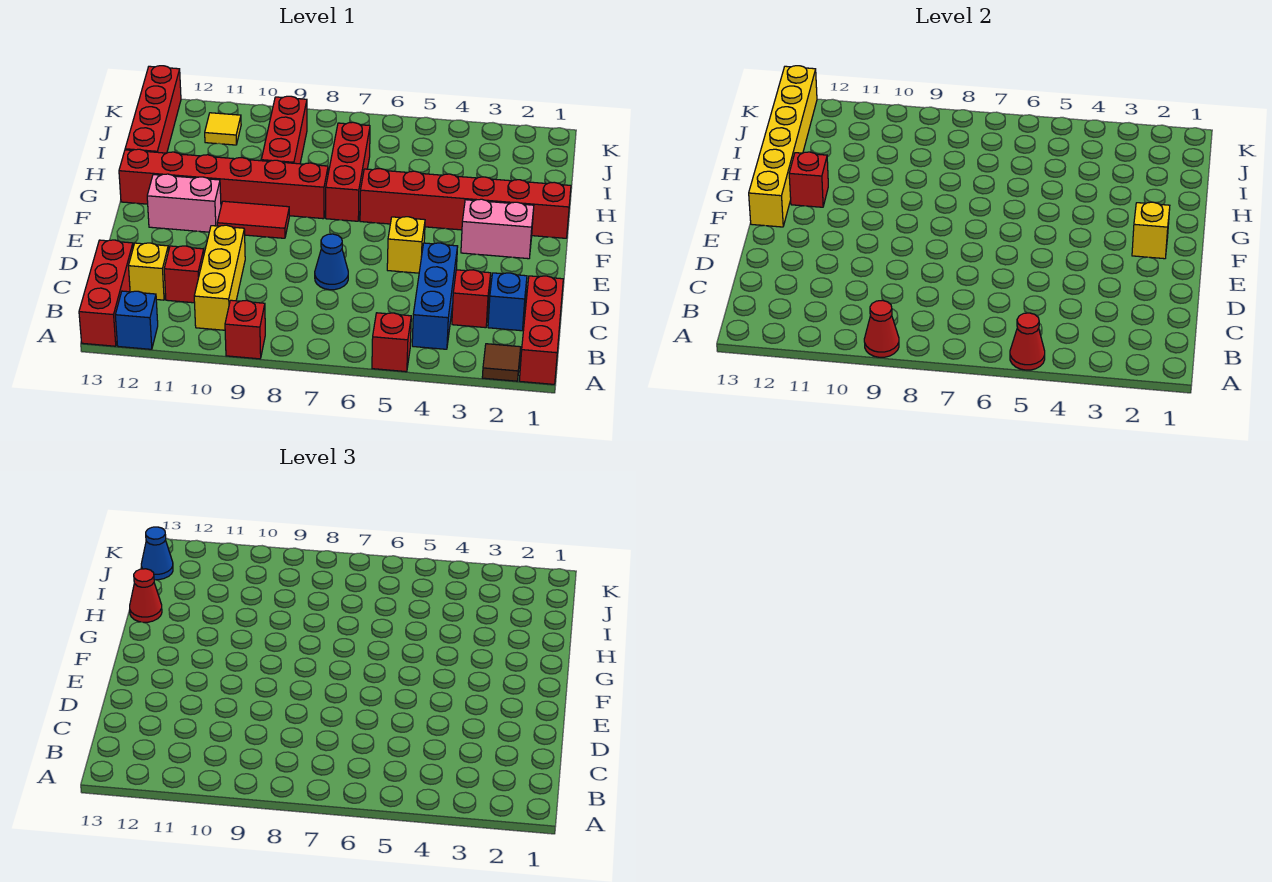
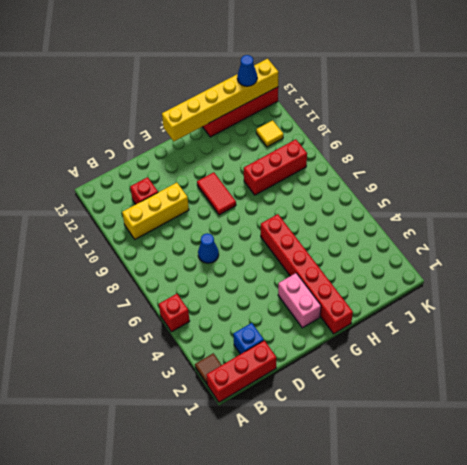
none -> red brick A9 level 1
none -> blue brick A12 level 1
none -> red brick A13:C13 level 1
none -> blue brick B4:D4 level 1

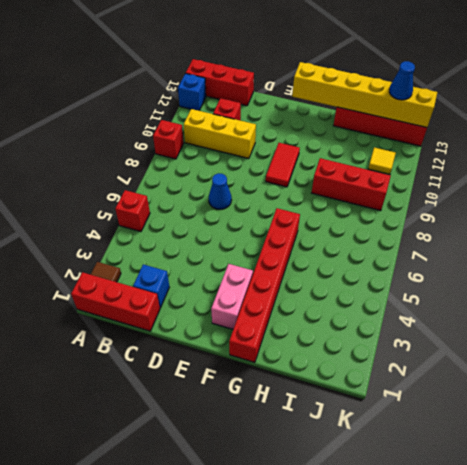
none -> blue brick B4:D4 level 1
none -> red brick C3 level 1
none -> yellow brick C12 level 1
none -> yellow brick E5 level 1

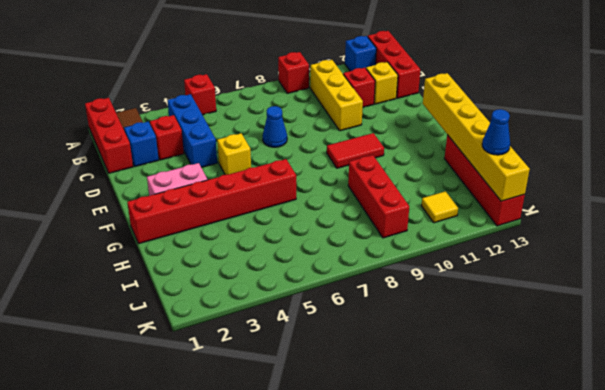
none -> pink brick F11:F12 level 1
none -> red brick G7:I7 level 1
none -> red brick G8:G13 level 1
none -> red cone A5 level 2

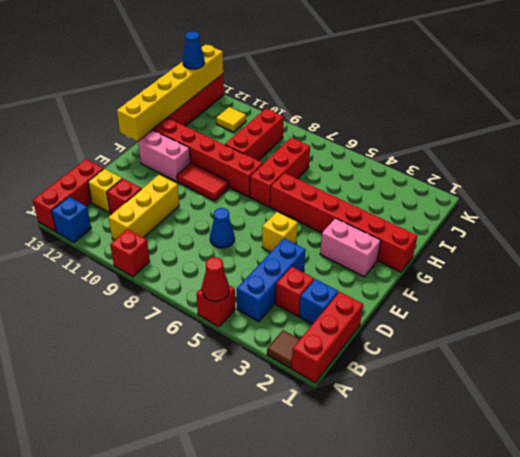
none -> red cone A9 level 2
none -> yellow brick F2 level 2
none -> red brick G12 level 2
none -> red cone H13 level 3

